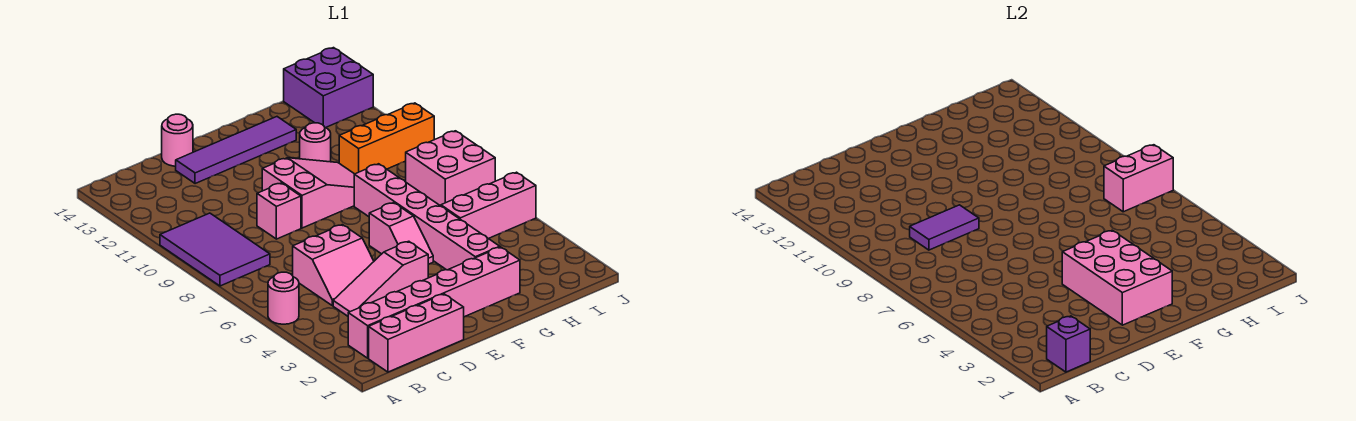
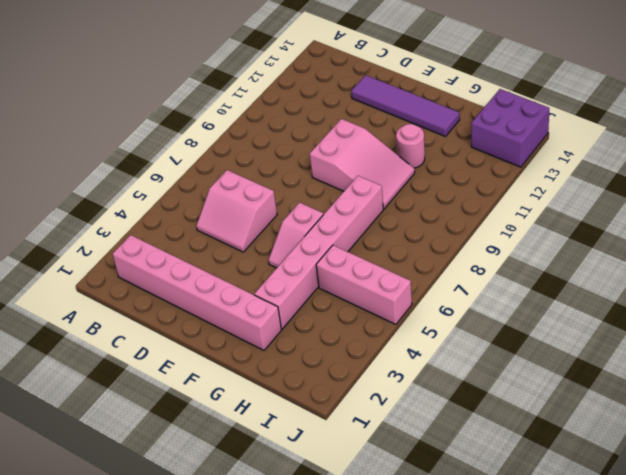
none -> pink round brick A5 level 1
none -> purple tile A8:B10 level 1
none -> pink brick B1:D1 level 1

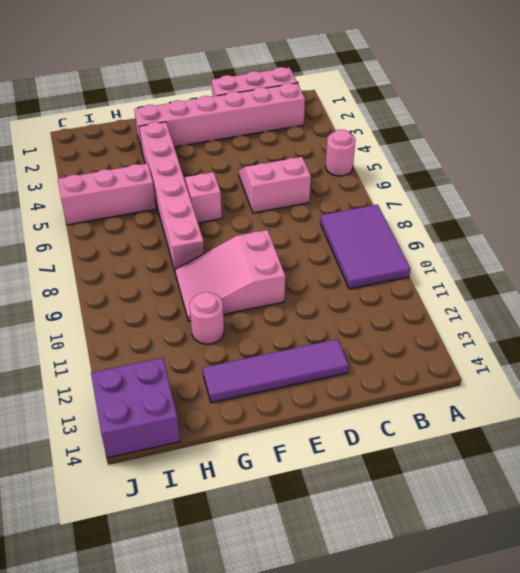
none -> pink slope C4:E4 level 1 top E
none -> pink brick D9 level 1
none -> pink round brick D14 level 1

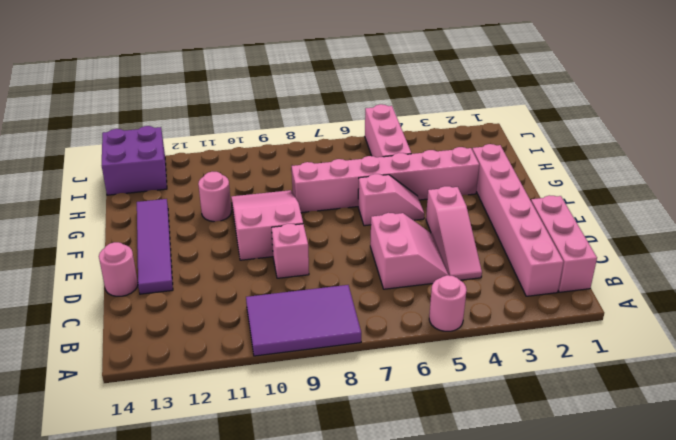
none -> orange brick H10:J10 level 1
none -> pink brick I7:J8 level 1
none -> purple brick B1 level 2

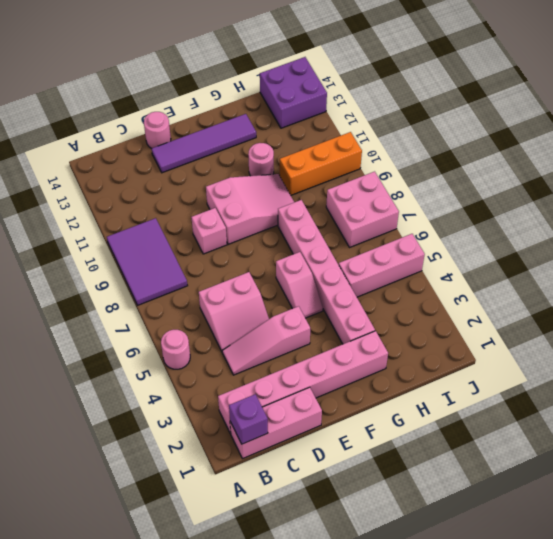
none -> purple tile C9:D9 level 2
none -> pink brick E2:F4 level 2
none -> pink brick I7:J7 level 2

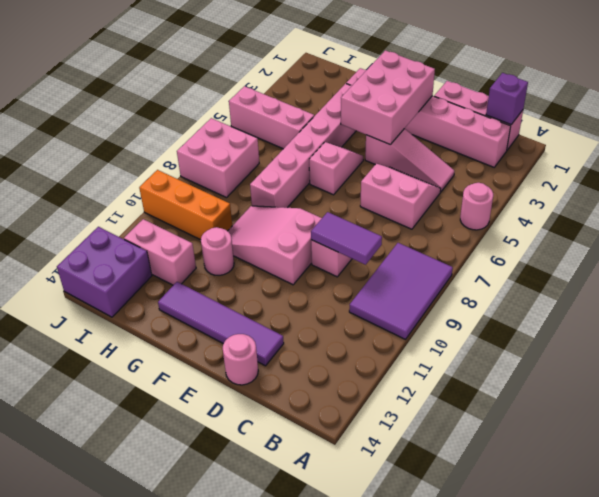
pink brick H12:I12 level 1 -> pink brick I7:J7 level 2

